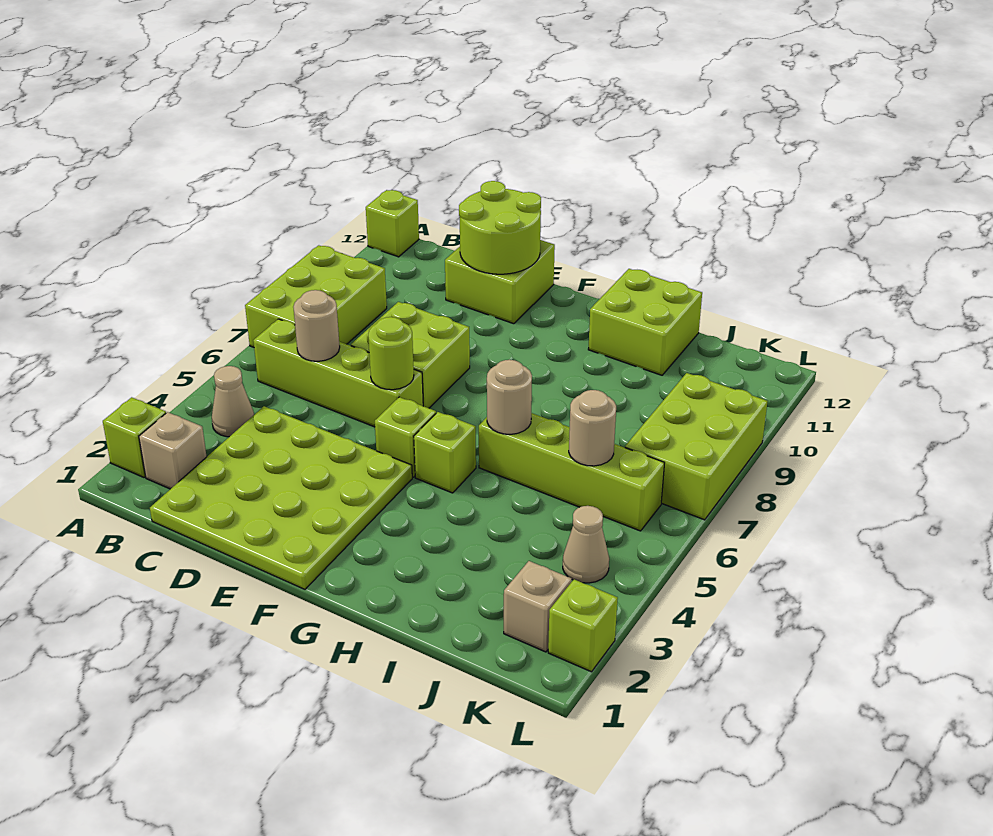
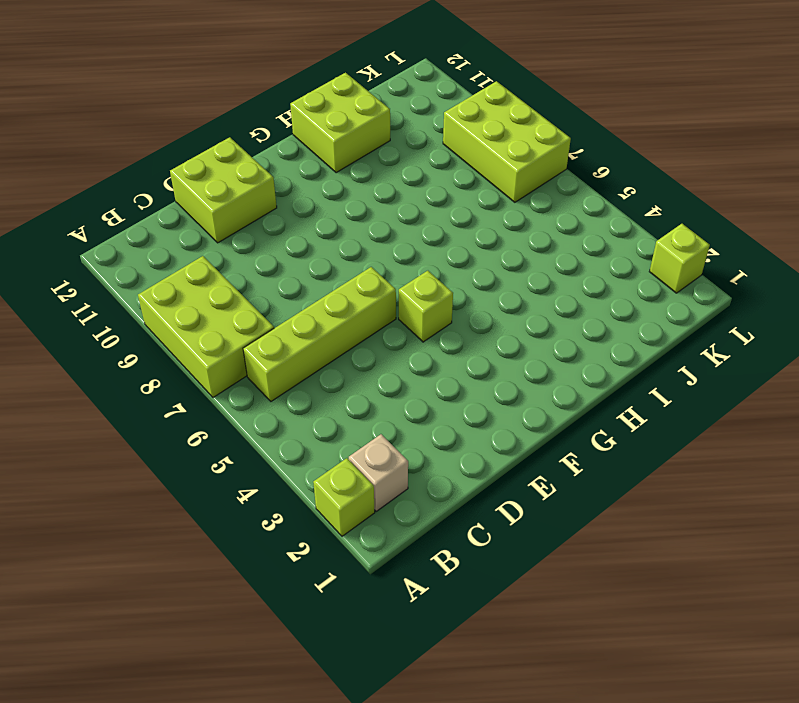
none -> lime brick A12 level 1
none -> tan cone B4 level 1
none -> lime plate C1:F4 level 1

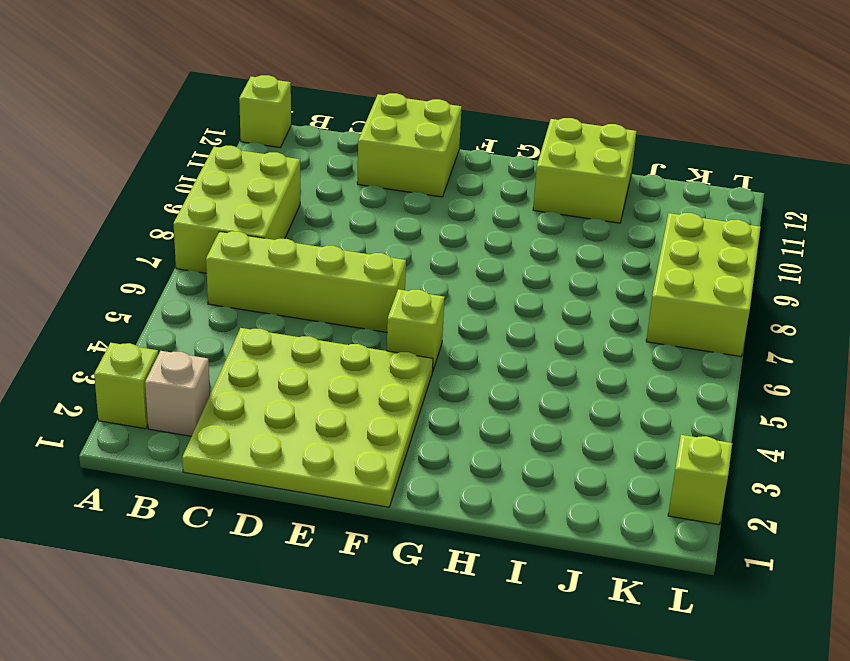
none -> tan cone B4 level 1
none -> lime brick D7:E8 level 1
none -> lime brick G5 level 1

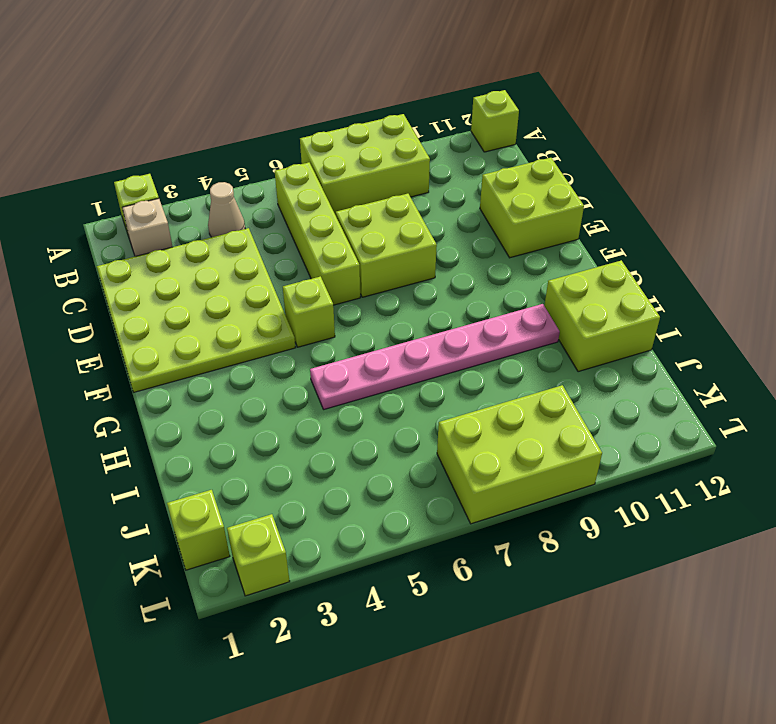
pink plate H5:H10 level 1 -> lime brick H6:K6 level 1
lime brick K1 level 1 -> lime brick G5 level 1
none -> tan brick K2 level 1
none -> tan cone K4 level 1
none -> tan round brick C6 level 2

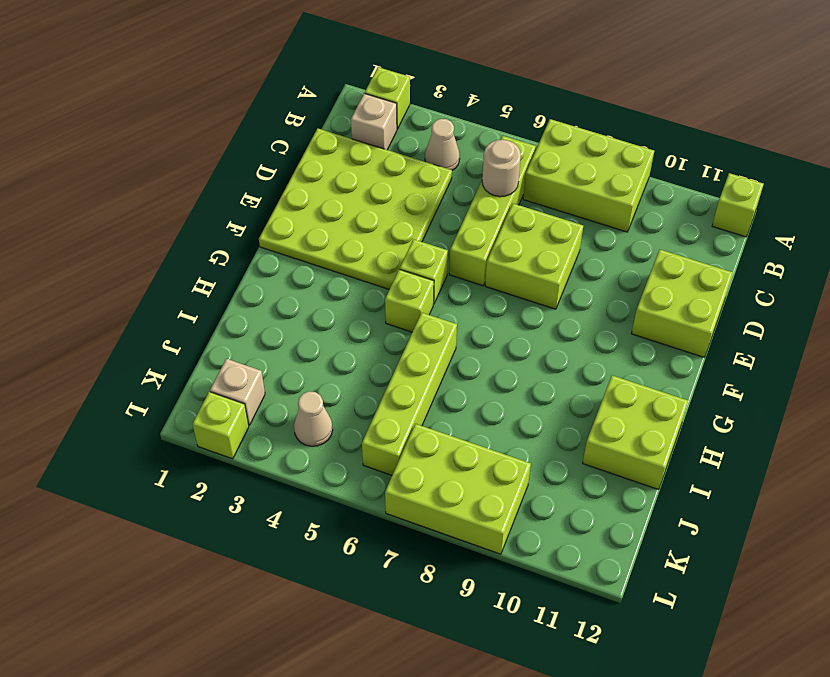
none -> lime round brick D11:E12 level 2
none -> lime round brick E6 level 2
none -> tan round brick H6 level 2

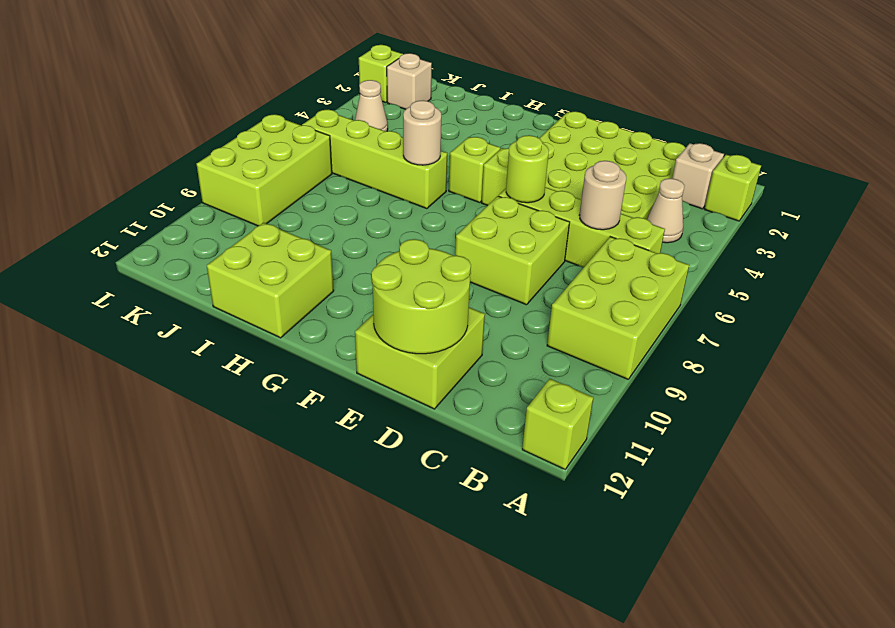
none -> tan round brick J6 level 2

